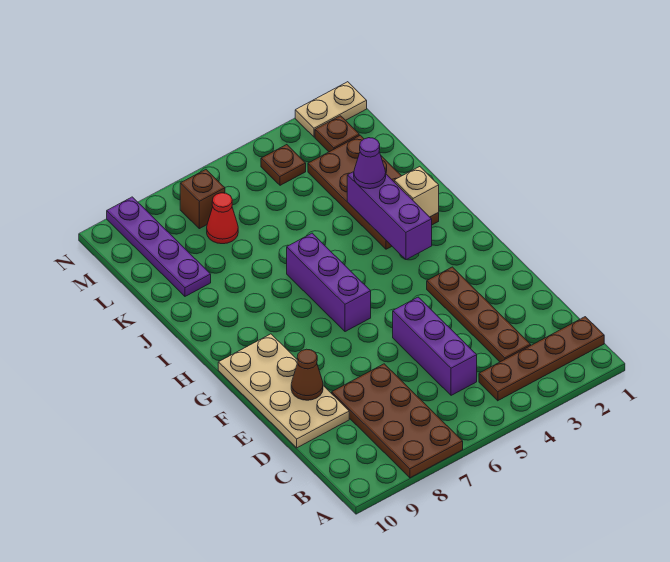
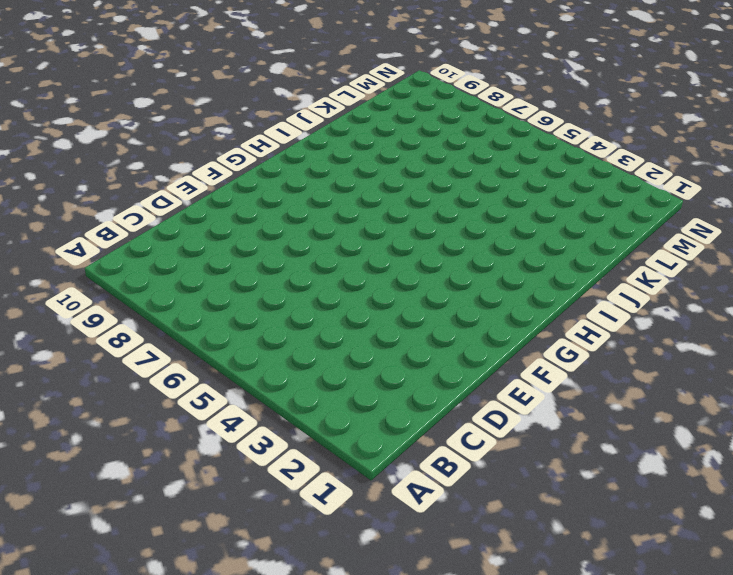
none -> brown plate A7:D8 level 1
none -> brown plate B1:B4 level 1
none -> brown plate C3:F3 level 1

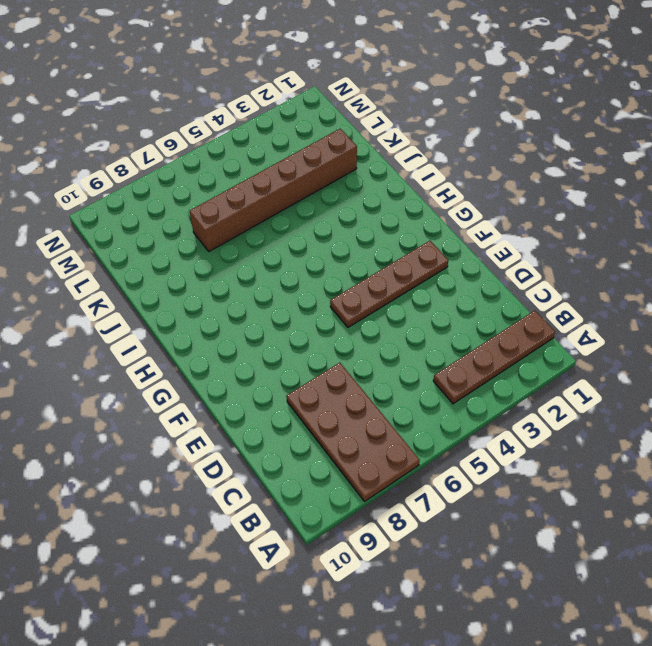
brown plate F2:F5 level 1 -> brown plate C3:F3 level 1
brown brick K2:K7 level 1 -> brown plate I2:L3 level 1
none -> purple brick C5:E5 level 1
none -> tan plate D9:G10 level 1
none -> purple brick G6:I6 level 1

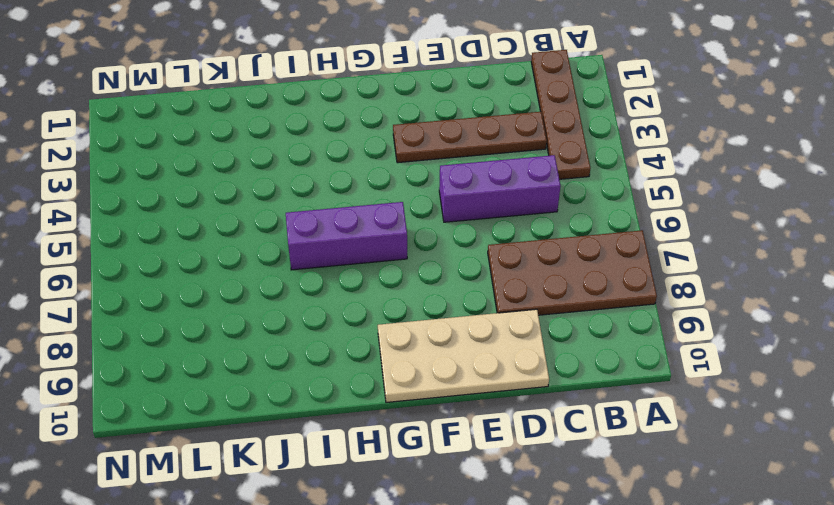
none -> brown plate I2:L3 level 1
none -> purple plate K9:N9 level 1
none -> red cone L7 level 1

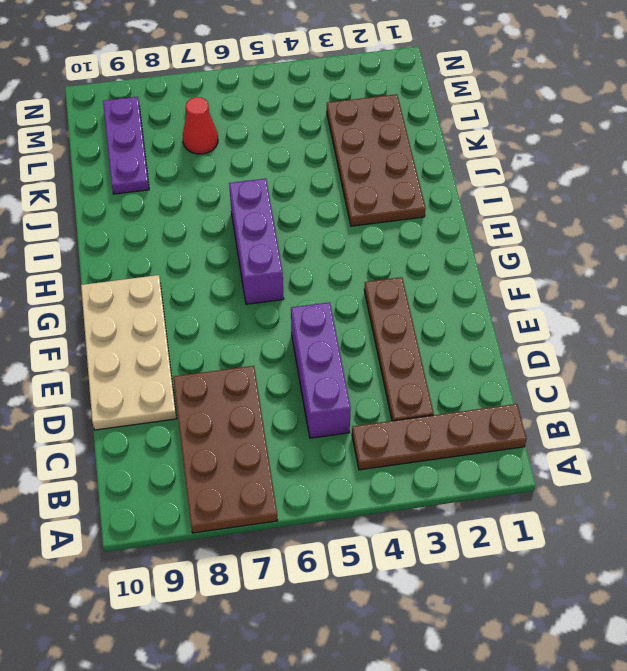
purple plate K9:M9 level 1 -> purple plate K9:N9 level 1
none -> brown plate M2 level 1
none -> brown plate M4 level 1
none -> brown brick M7 level 1

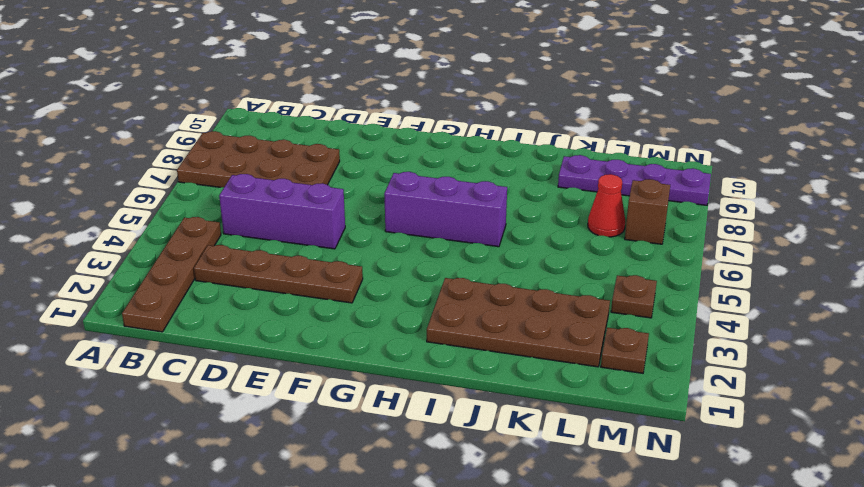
none -> tan plate D9:G10 level 1
none -> tan plate N1:N2 level 1
none -> brown cone E9 level 2

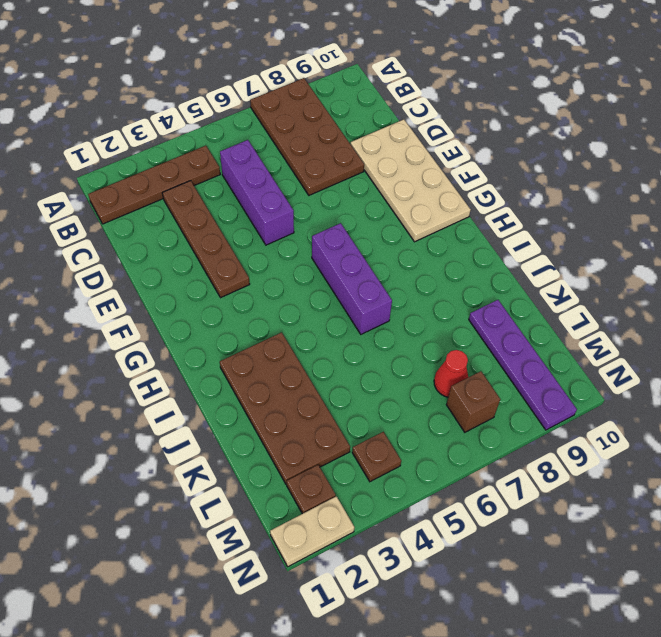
none -> brown cone E9 level 2
none -> purple brick H3:J3 level 2
none -> tan brick I2 level 2

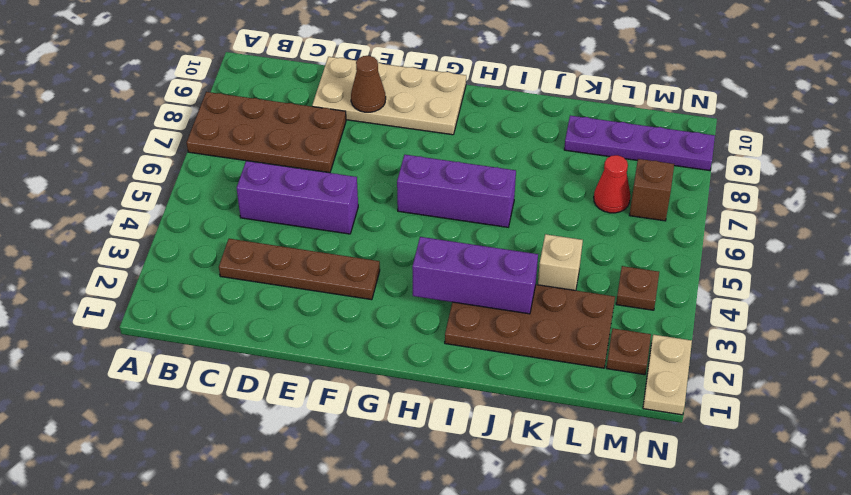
tan brick K4 level 1 -> tan brick I2 level 2
none -> brown plate B1:B4 level 1
none -> purple cone J3 level 3

